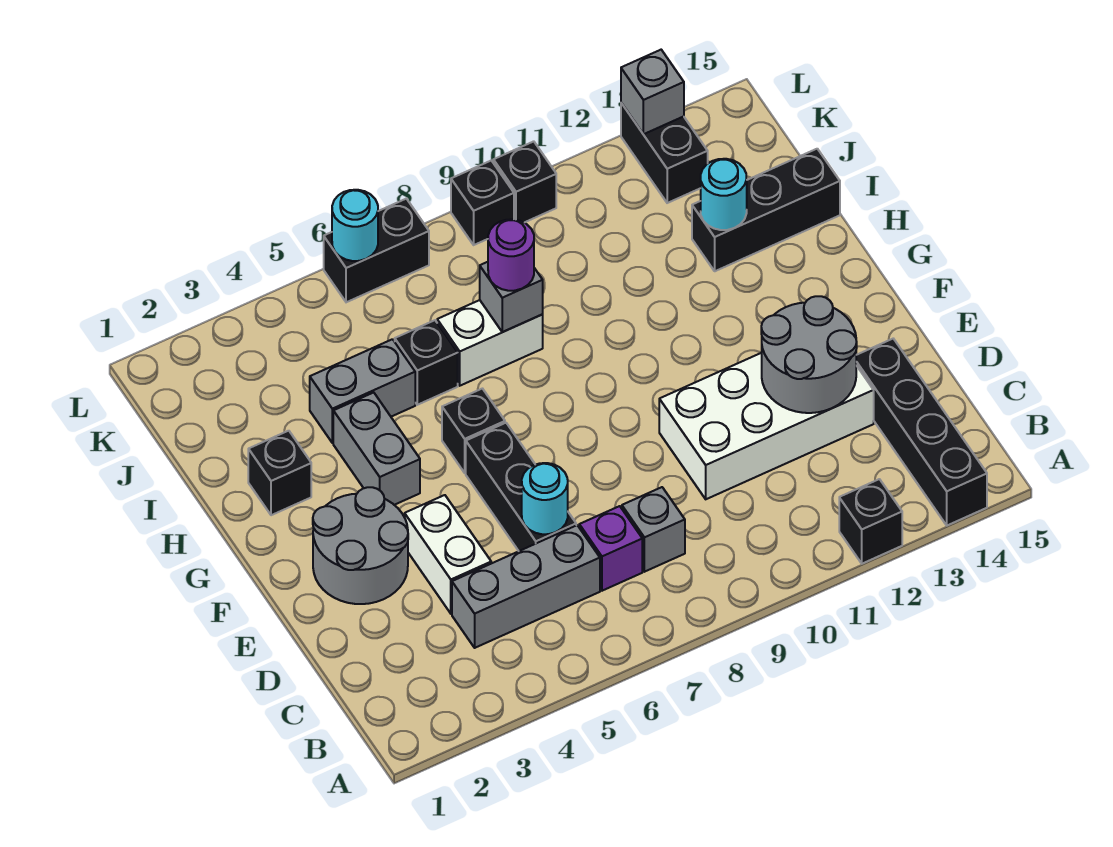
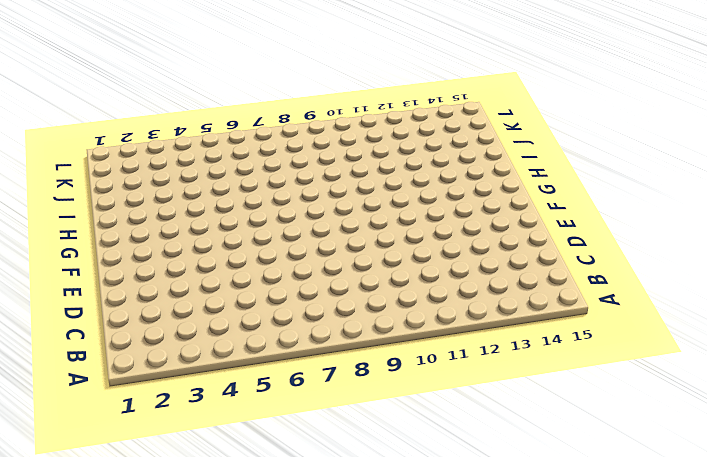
none -> black brick A12 level 1
none -> black brick A14:D14 level 1
none -> grey brick C4:C6 level 1

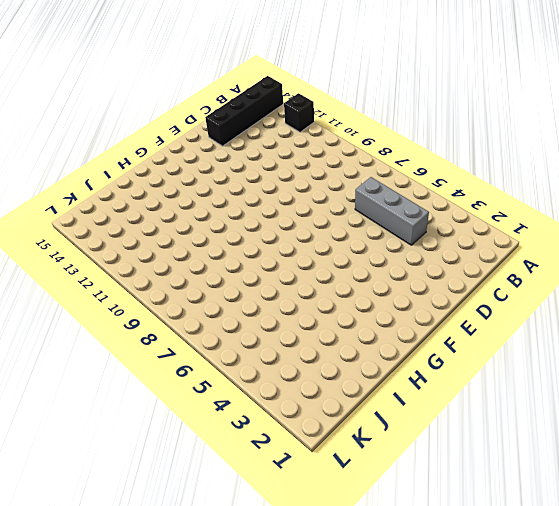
none -> purple brick C7 level 1
none -> grey brick C8 level 1
none -> white brick D4:E4 level 1

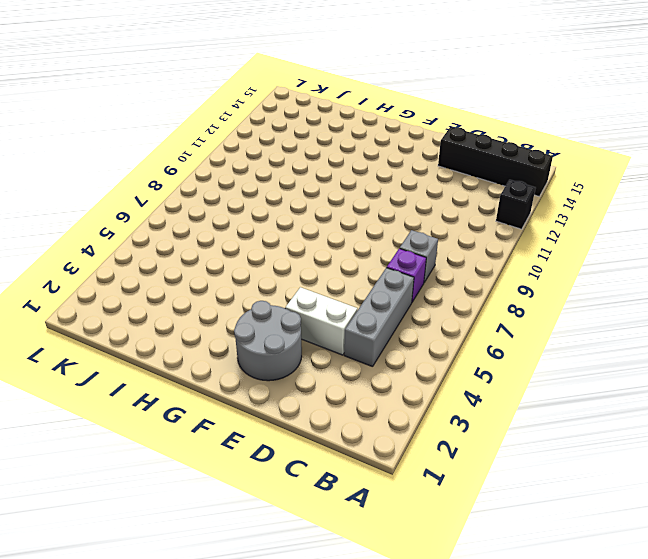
none -> black brick D6:F6 level 1
none -> white brick D10:E13 level 1
none -> grey brick G4:H4 level 1

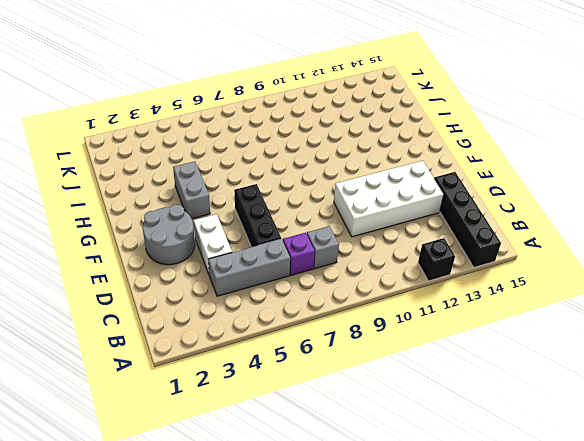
none -> black brick G6 level 1
none -> black brick H2 level 1
none -> grey brick I4:I5 level 1

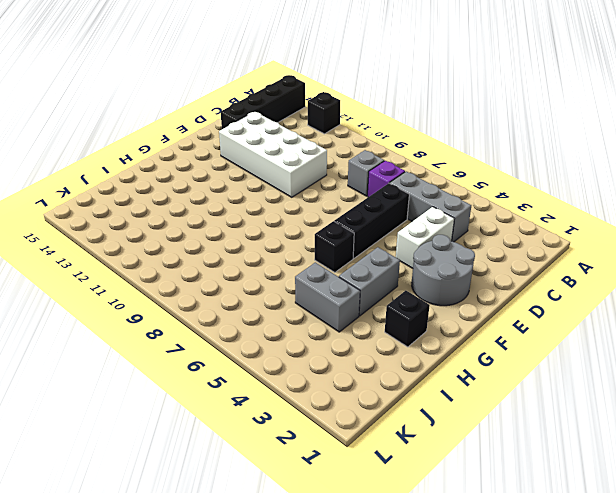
none -> black brick I6 level 1
none -> white brick I7:I8 level 1
none -> black brick I13:I15 level 1

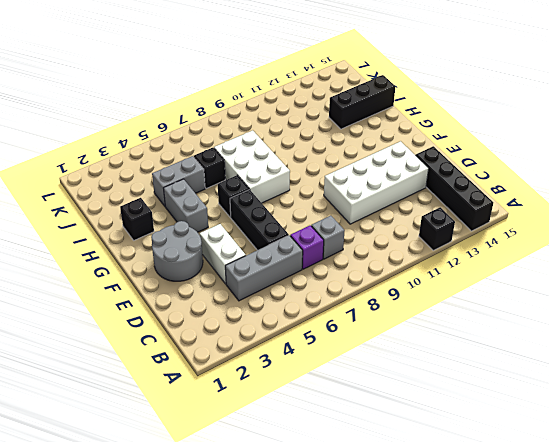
white brick G7:I8 level 1 -> white brick I7:I8 level 1
none -> black brick K13:L13 level 1
none -> black brick L6:L7 level 1
none -> black brick L9 level 1

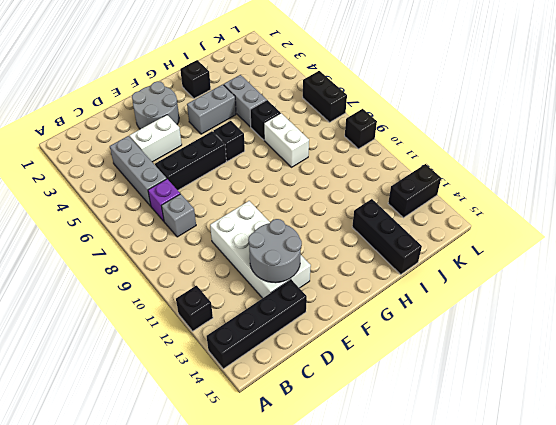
none -> black brick L10 level 1
none -> cyan round brick D6 level 2
none -> grey brick I8 level 2

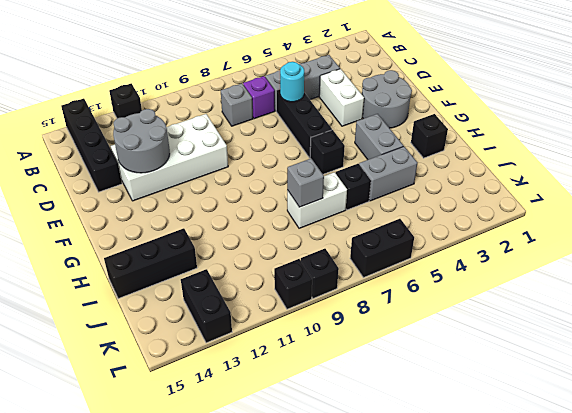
none -> cyan round brick I13 level 2
none -> cyan round brick L6 level 2
none -> grey brick L13 level 2

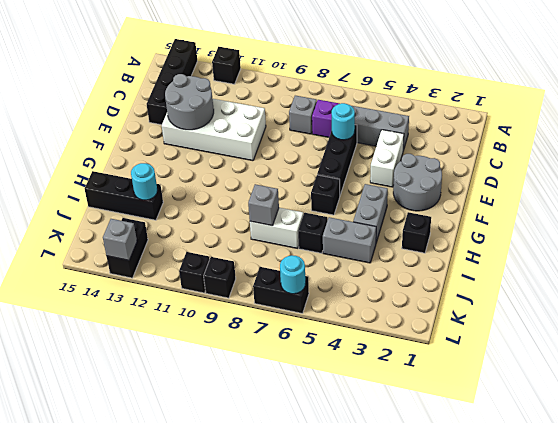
none -> purple round brick I8 level 3

